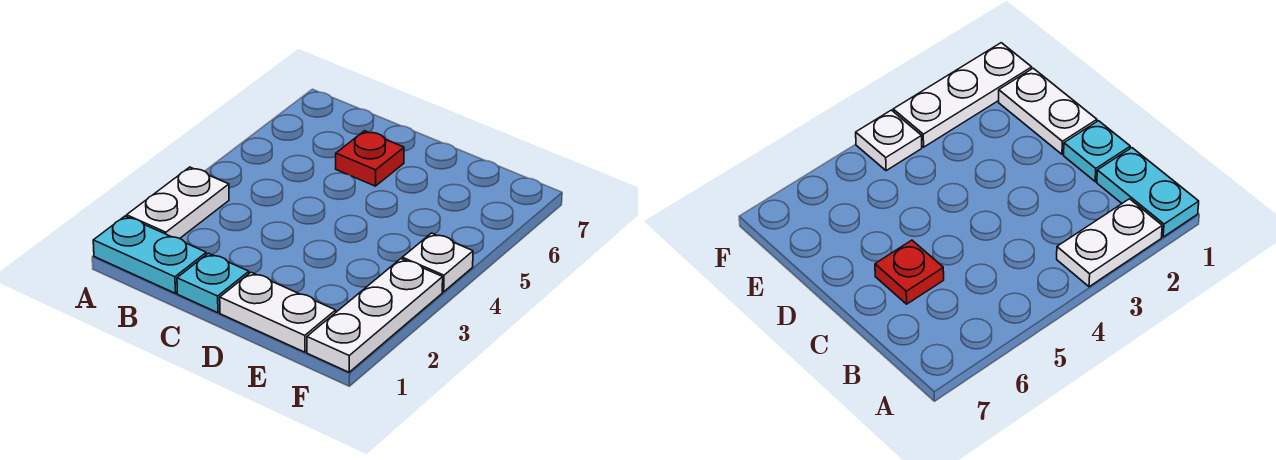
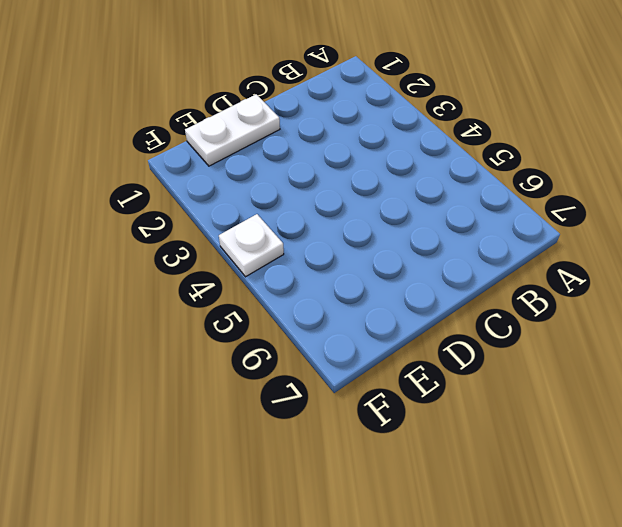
none -> cyan plate A1:B1 level 1
none -> white plate A2:A3 level 1

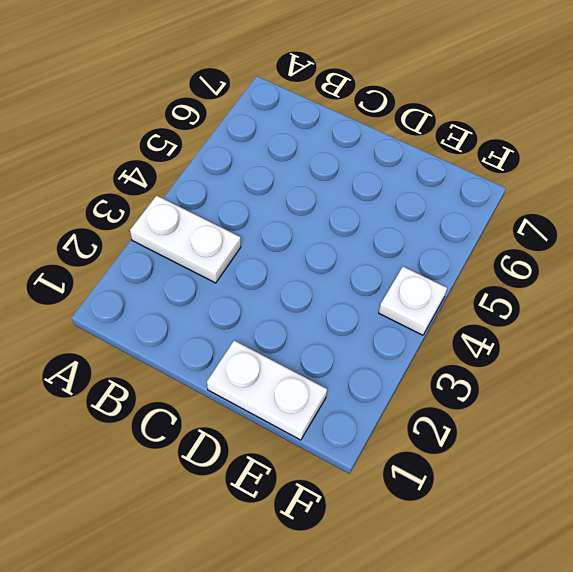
white plate A3:B3 level 1 -> white plate A2:A3 level 1
none -> cyan plate A1:B1 level 1
none -> cyan plate C1 level 1

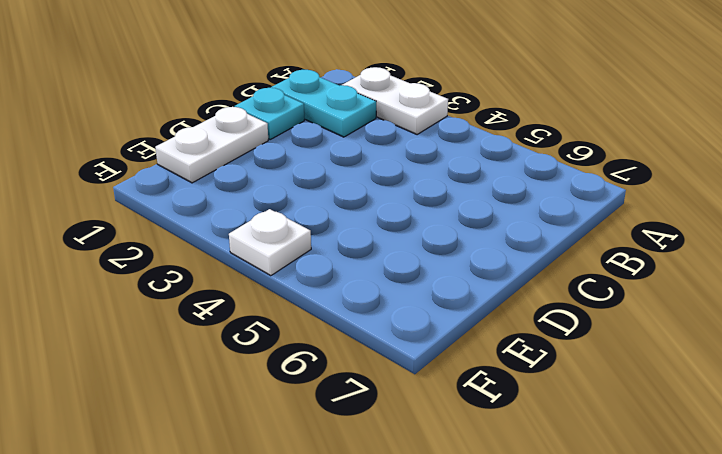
cyan plate B1:B2 level 1 -> cyan plate A1:B1 level 1
none -> red plate C6 level 1
none -> white plate F1:F3 level 1

